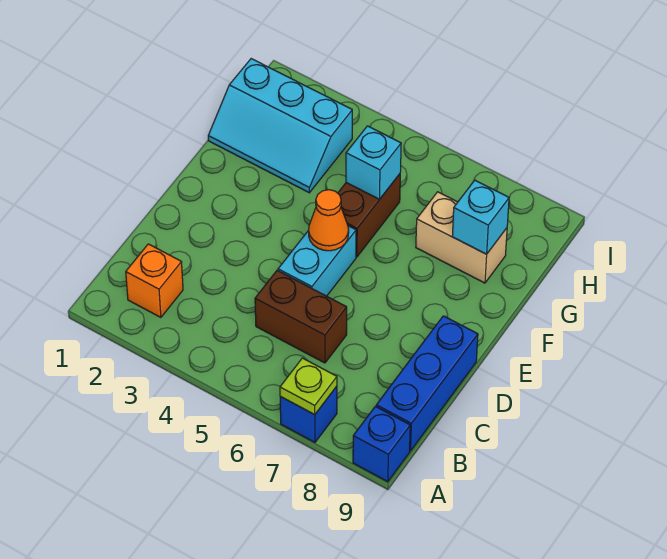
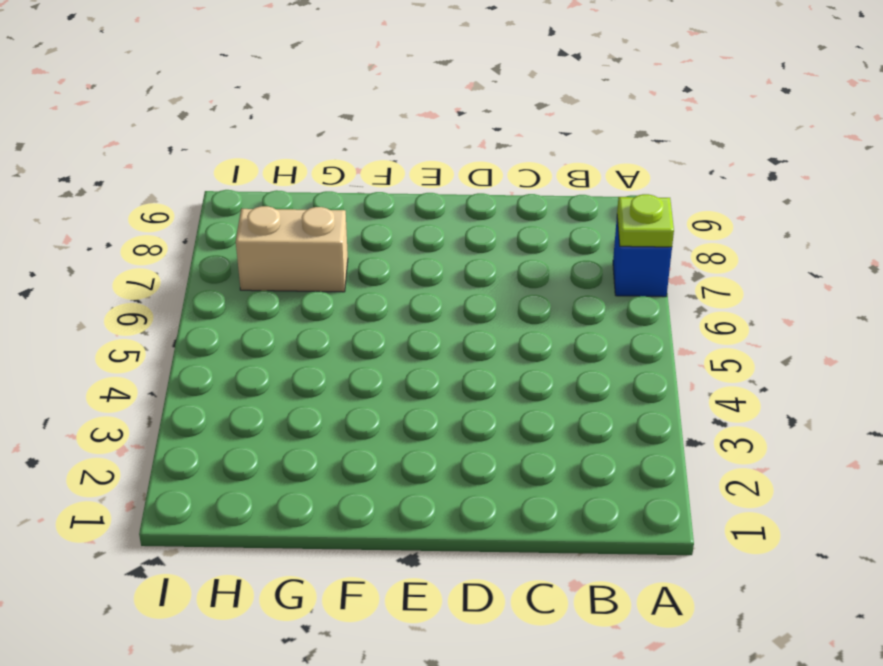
tan brick G7:H7 level 1 -> tan brick G7:G8 level 1
none -> blue brick A9 level 1
none -> orange brick B2 level 1
none -> blue brick B9:D9 level 1

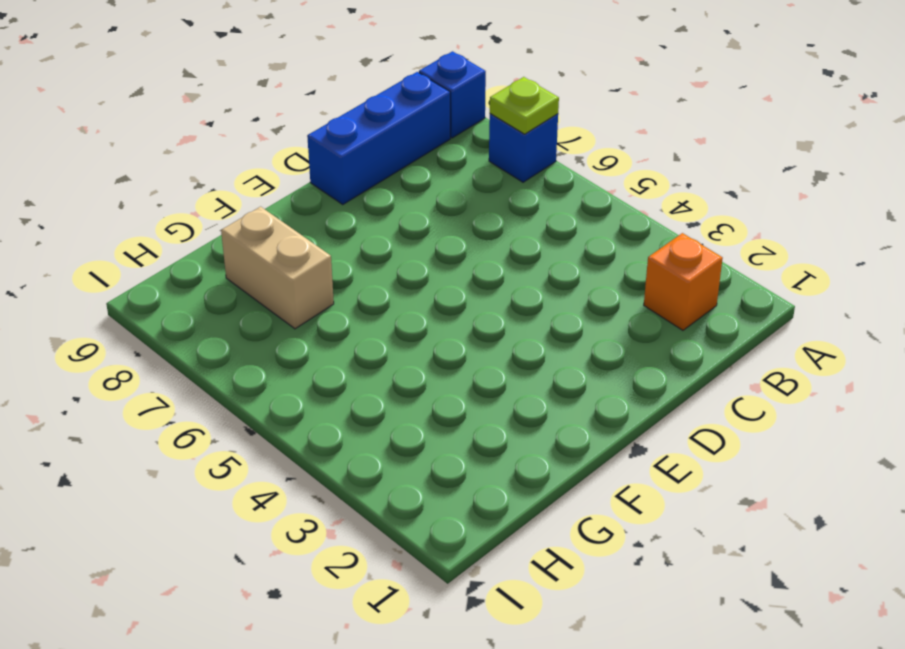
none -> brown brick C5:C6 level 1
none -> cyan brick D5:E5 level 1
none -> brown brick F5:G5 level 1

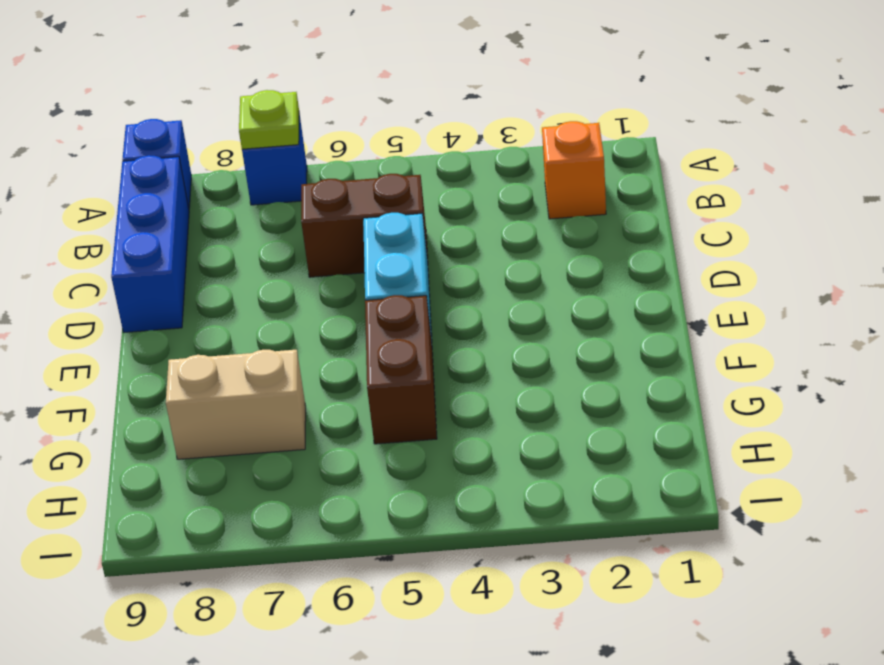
none -> cyan slope G1:H3 level 1 top H
none -> orange cone E5 level 2
none -> cyan brick G5 level 2

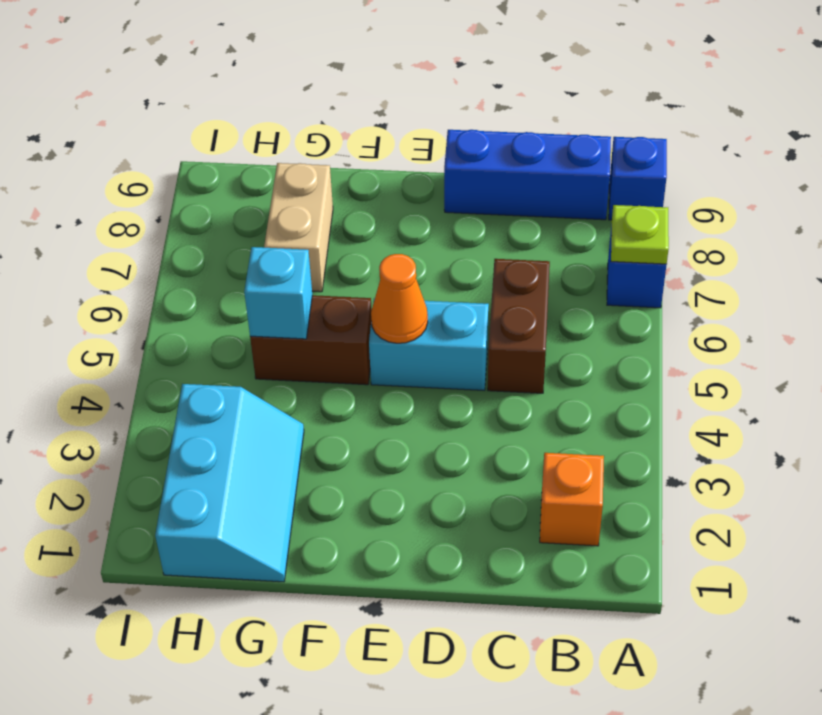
none -> cyan brick G8 level 2

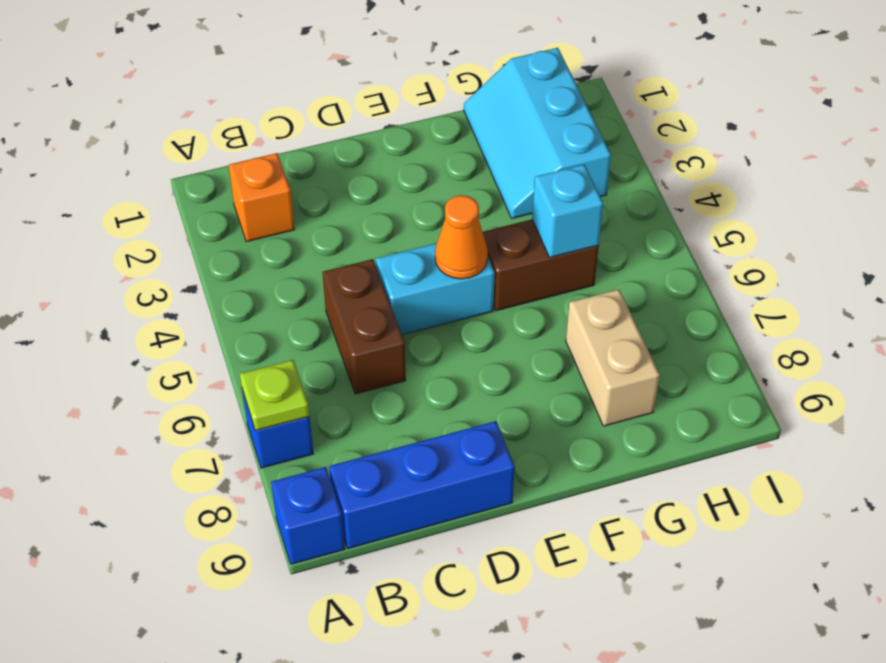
none -> cyan brick G8 level 2

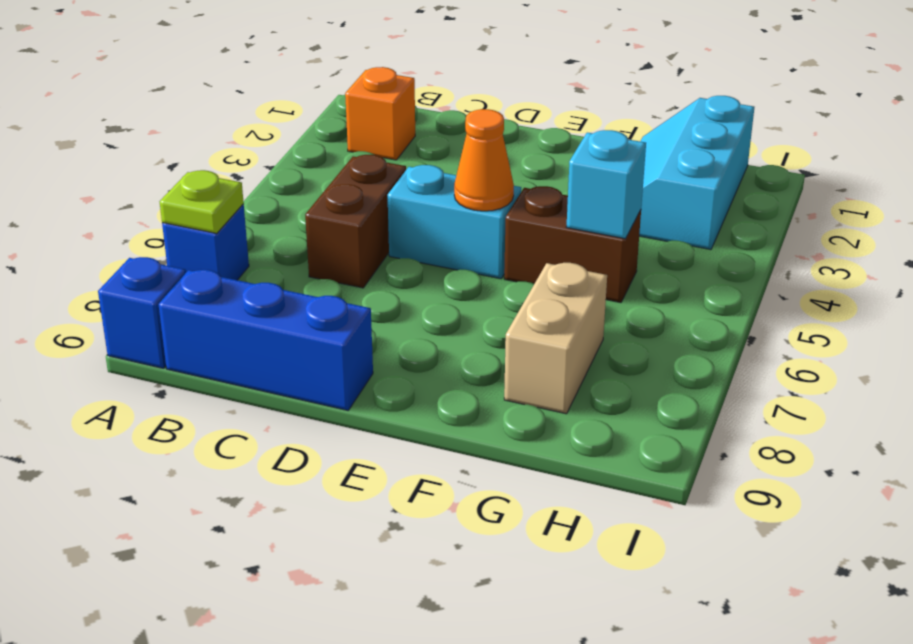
none -> cyan brick G8 level 2

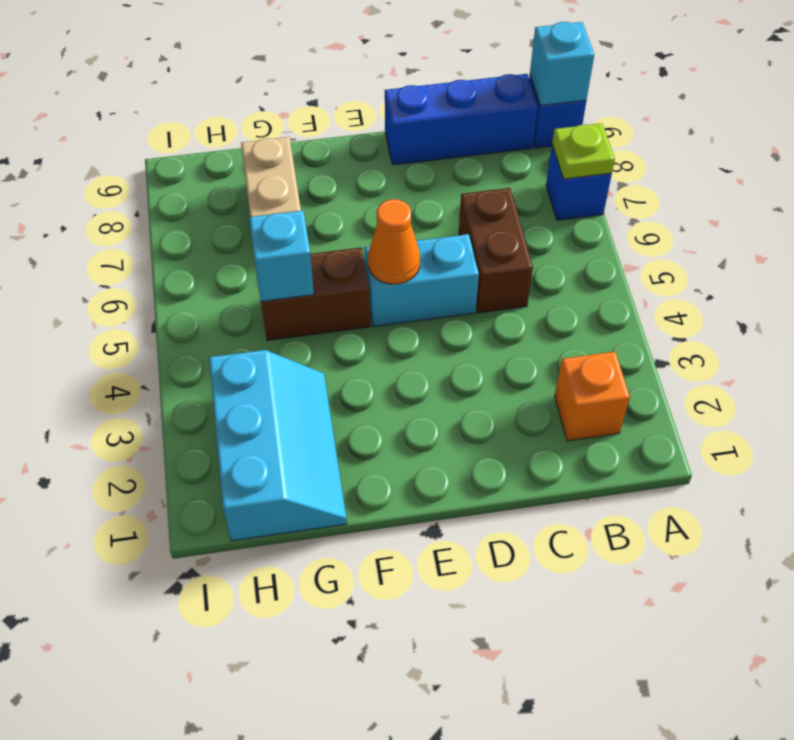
cyan brick A9 level 2 -> cyan brick G8 level 2

